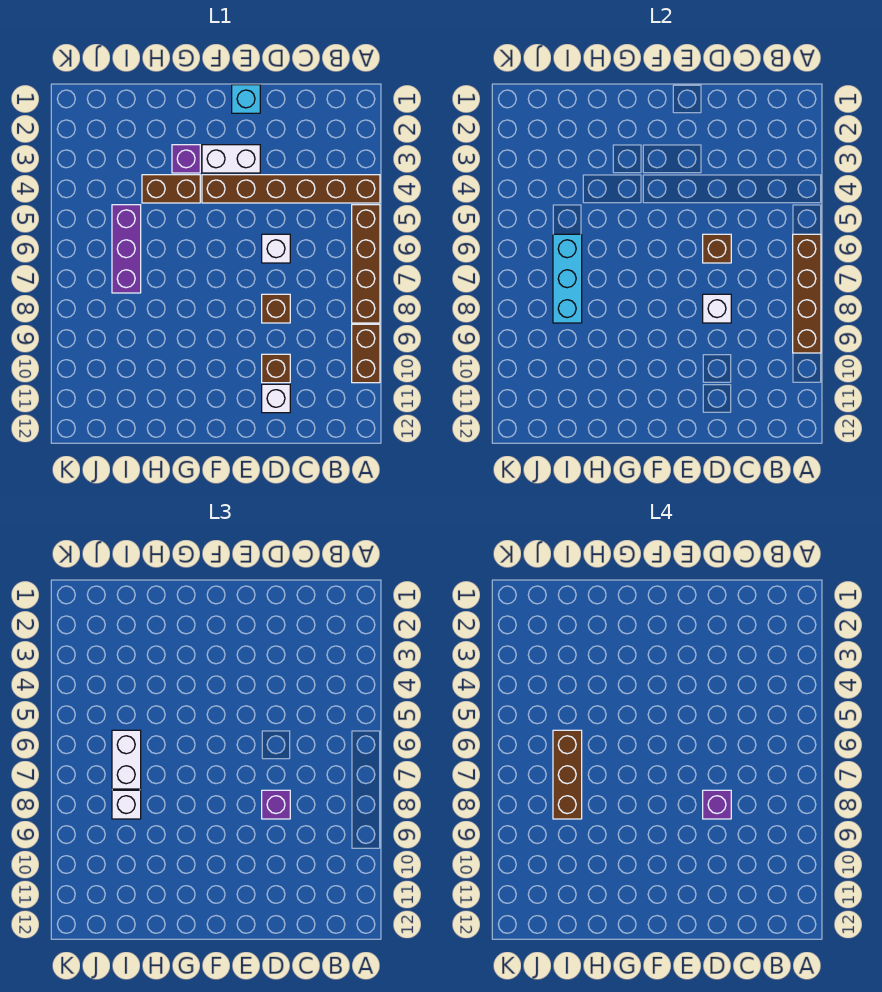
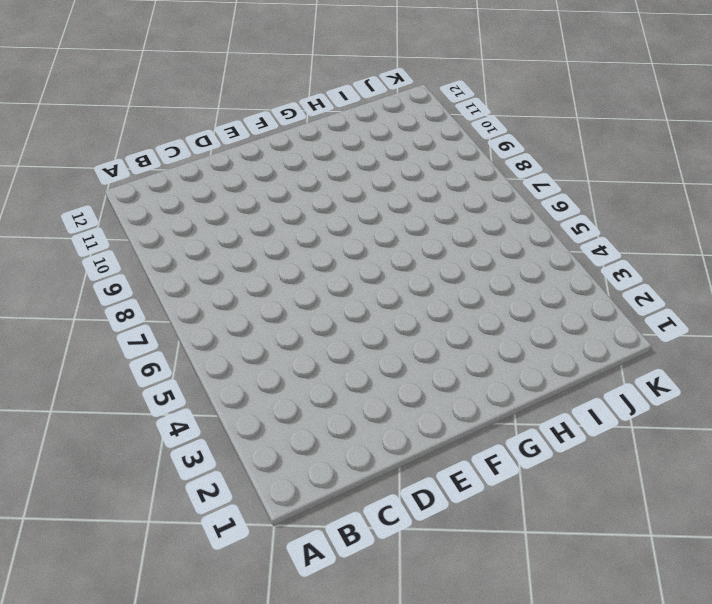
none -> brown brick A4:F4 level 1
none -> brown brick A5:A8 level 1
none -> brown brick A9:A10 level 1

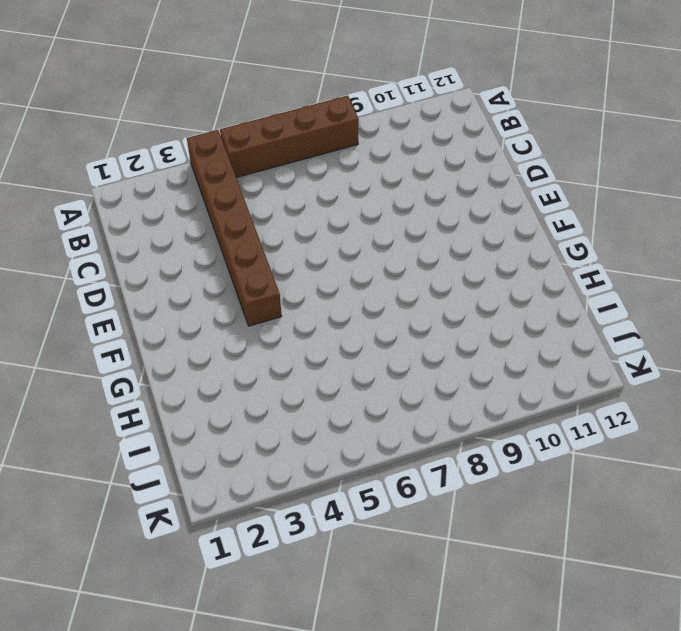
none -> brown brick A9:A10 level 1
none -> white brick D6 level 1
none -> brown brick D8 level 1

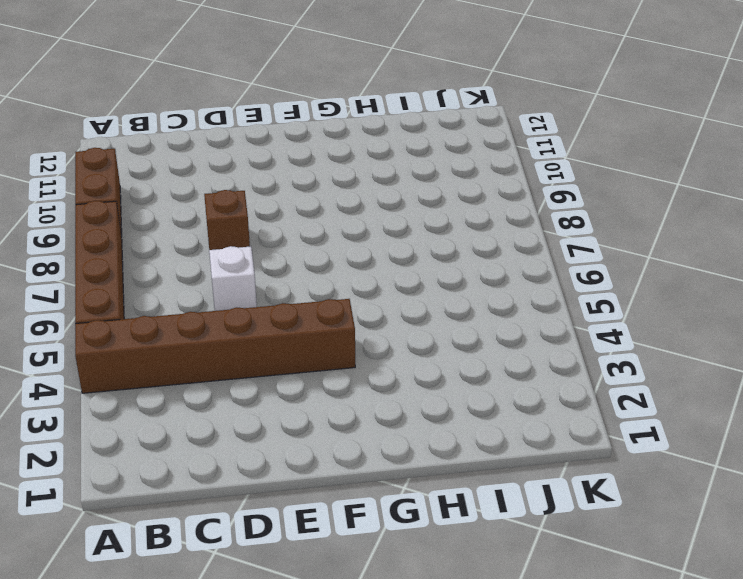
none -> brown brick D10 level 1
none -> white brick D11 level 1
none -> cyan brick E1 level 1

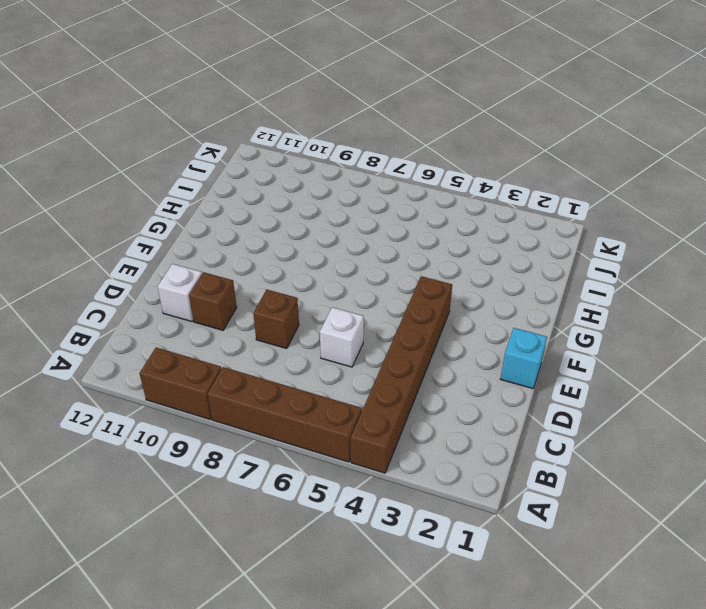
none -> white brick E3:F3 level 1
none -> purple brick G3 level 1
none -> brown brick G4:H4 level 1

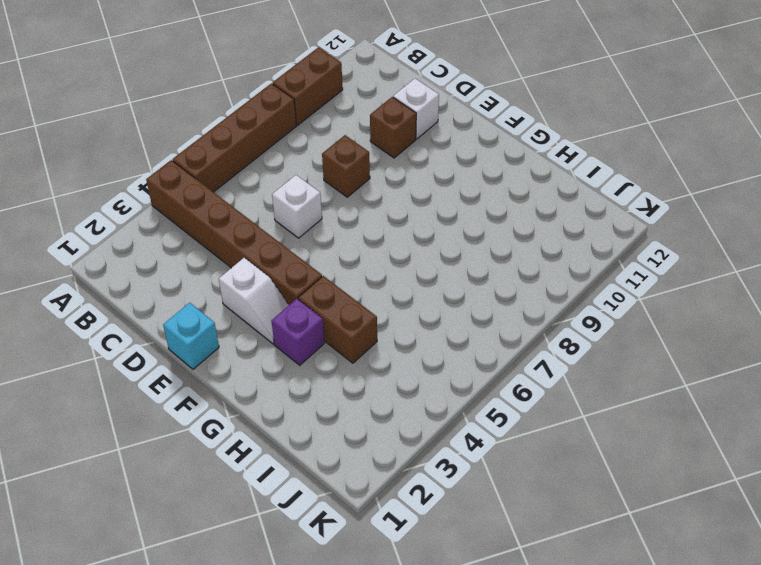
white slope E3:F3 level 1 top E -> white brick E3:F3 level 1
none -> purple brick I5:I7 level 1
none -> brown brick A6:A9 level 2
none -> brown brick D6 level 2

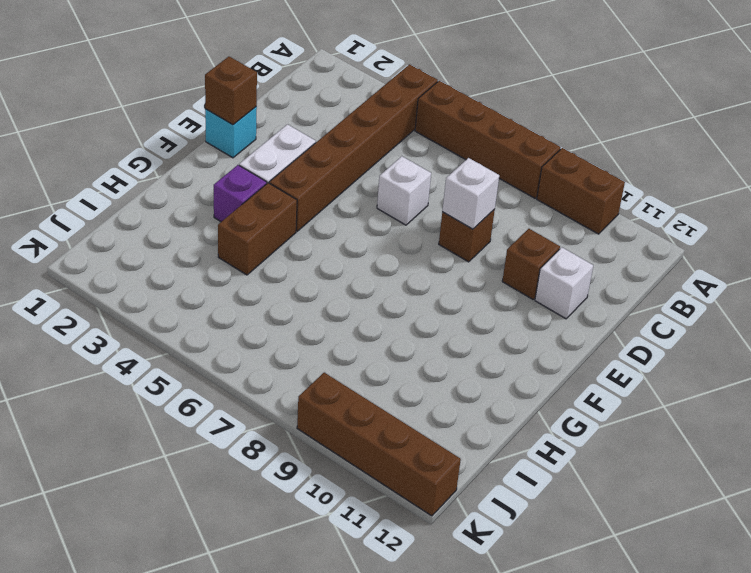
brown brick E1 level 2 -> brown brick D6 level 2
brown brick K9:K12 level 1 -> brown brick A6:A9 level 2
none -> purple brick I5:I7 level 1
none -> cyan brick I6:I8 level 2
none -> purple brick D8 level 3

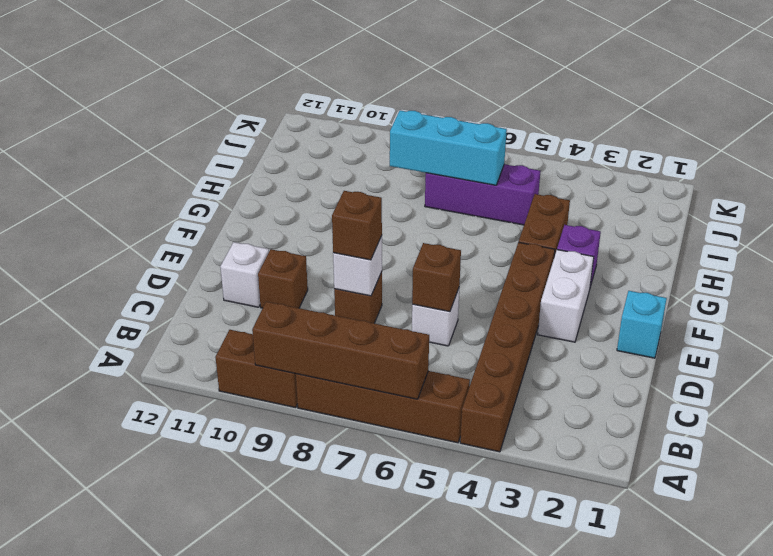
brown brick D8 level 3 -> purple brick D8 level 3
none -> white brick I6:I7 level 3
none -> white brick I8 level 3
none -> purple brick D8 level 4

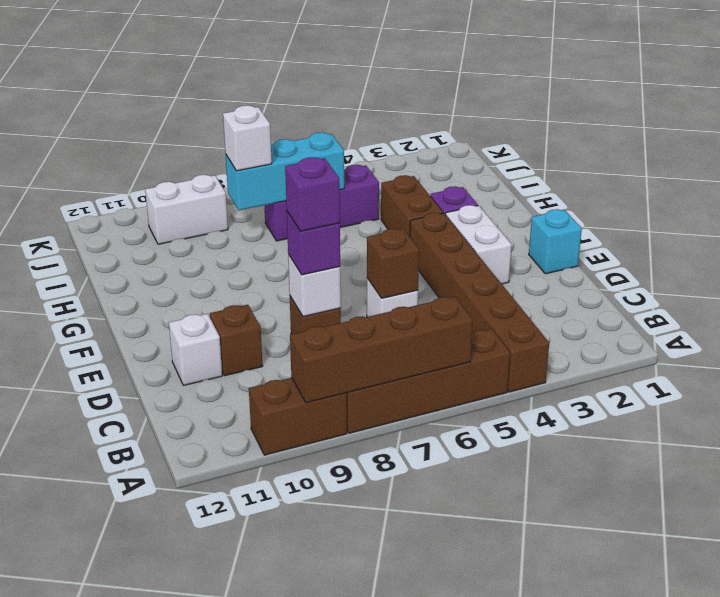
white brick J9:J10 level 1 -> white brick I6:I7 level 3
none -> brown brick I6:I8 level 4

